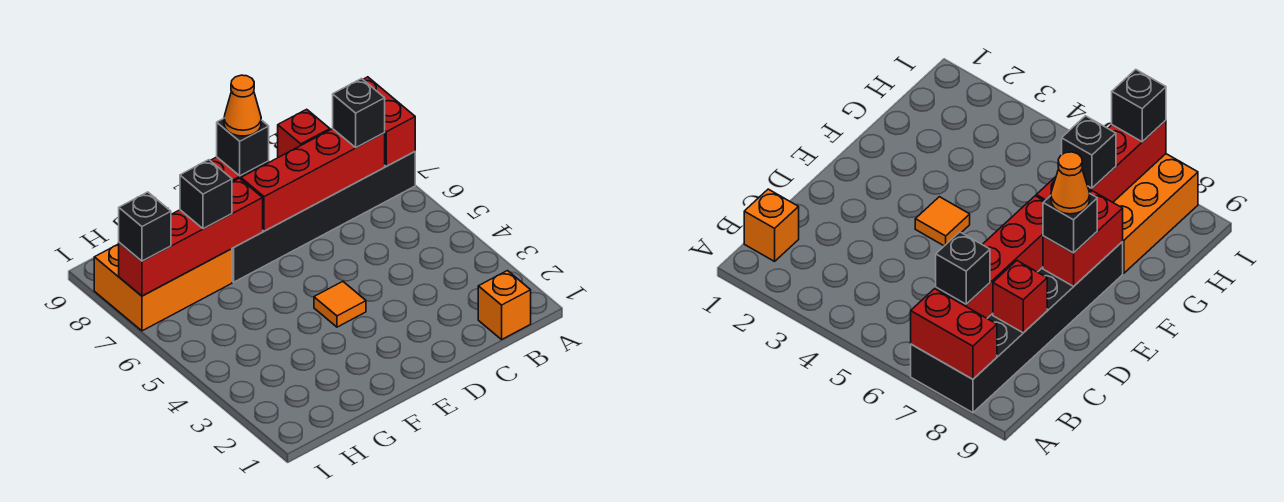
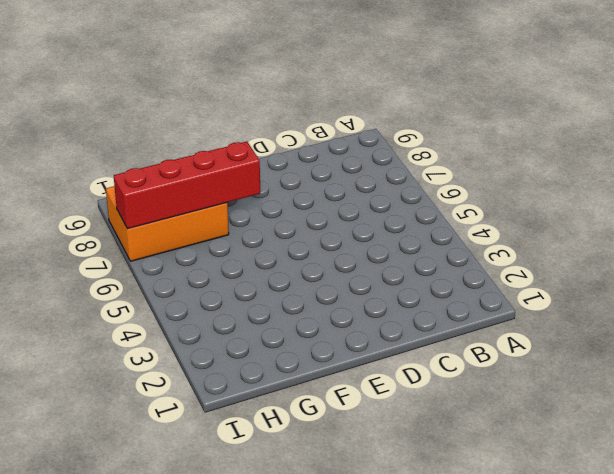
none -> black brick A7:F8 level 1
none -> orange brick B1 level 1
none -> orange tile E4 level 1

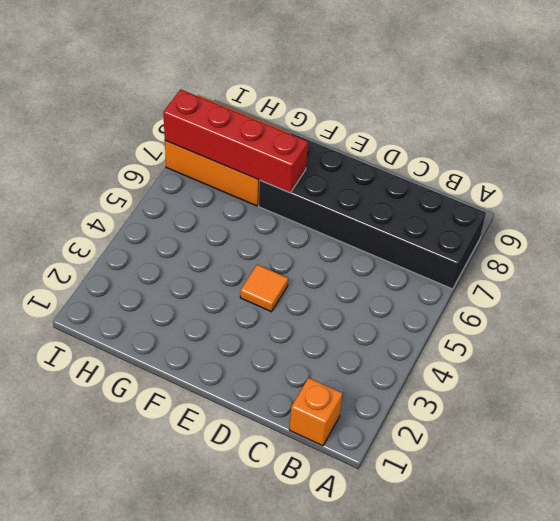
none -> red brick A7:A8 level 2
none -> red brick B7:E7 level 2
none -> red brick C8 level 2

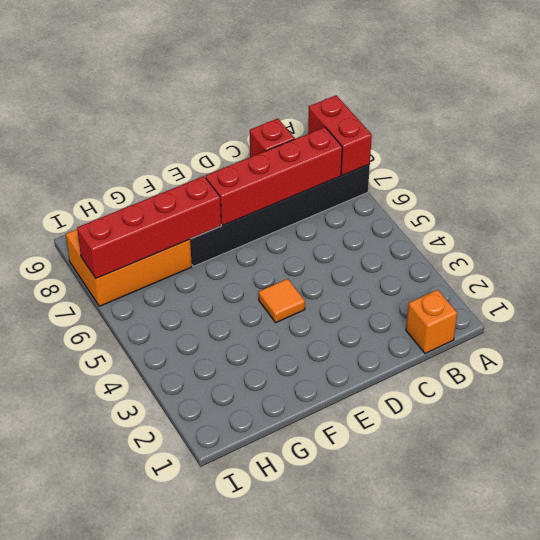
none -> red brick E8:F8 level 2
none -> black brick B7 level 3
none -> black brick E8 level 3

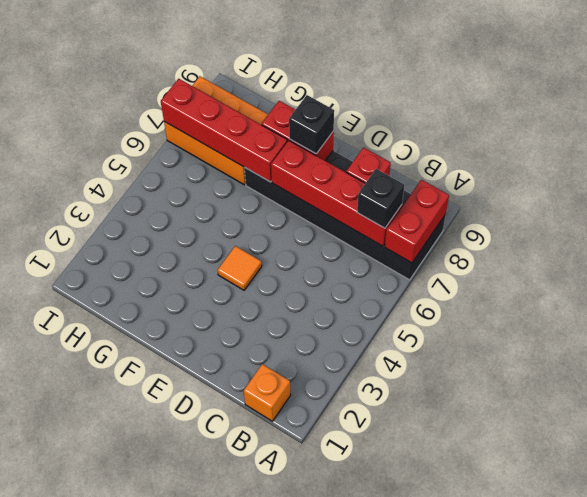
none -> black brick G7 level 3
none -> black brick I7 level 3
none -> orange cone E8 level 4

